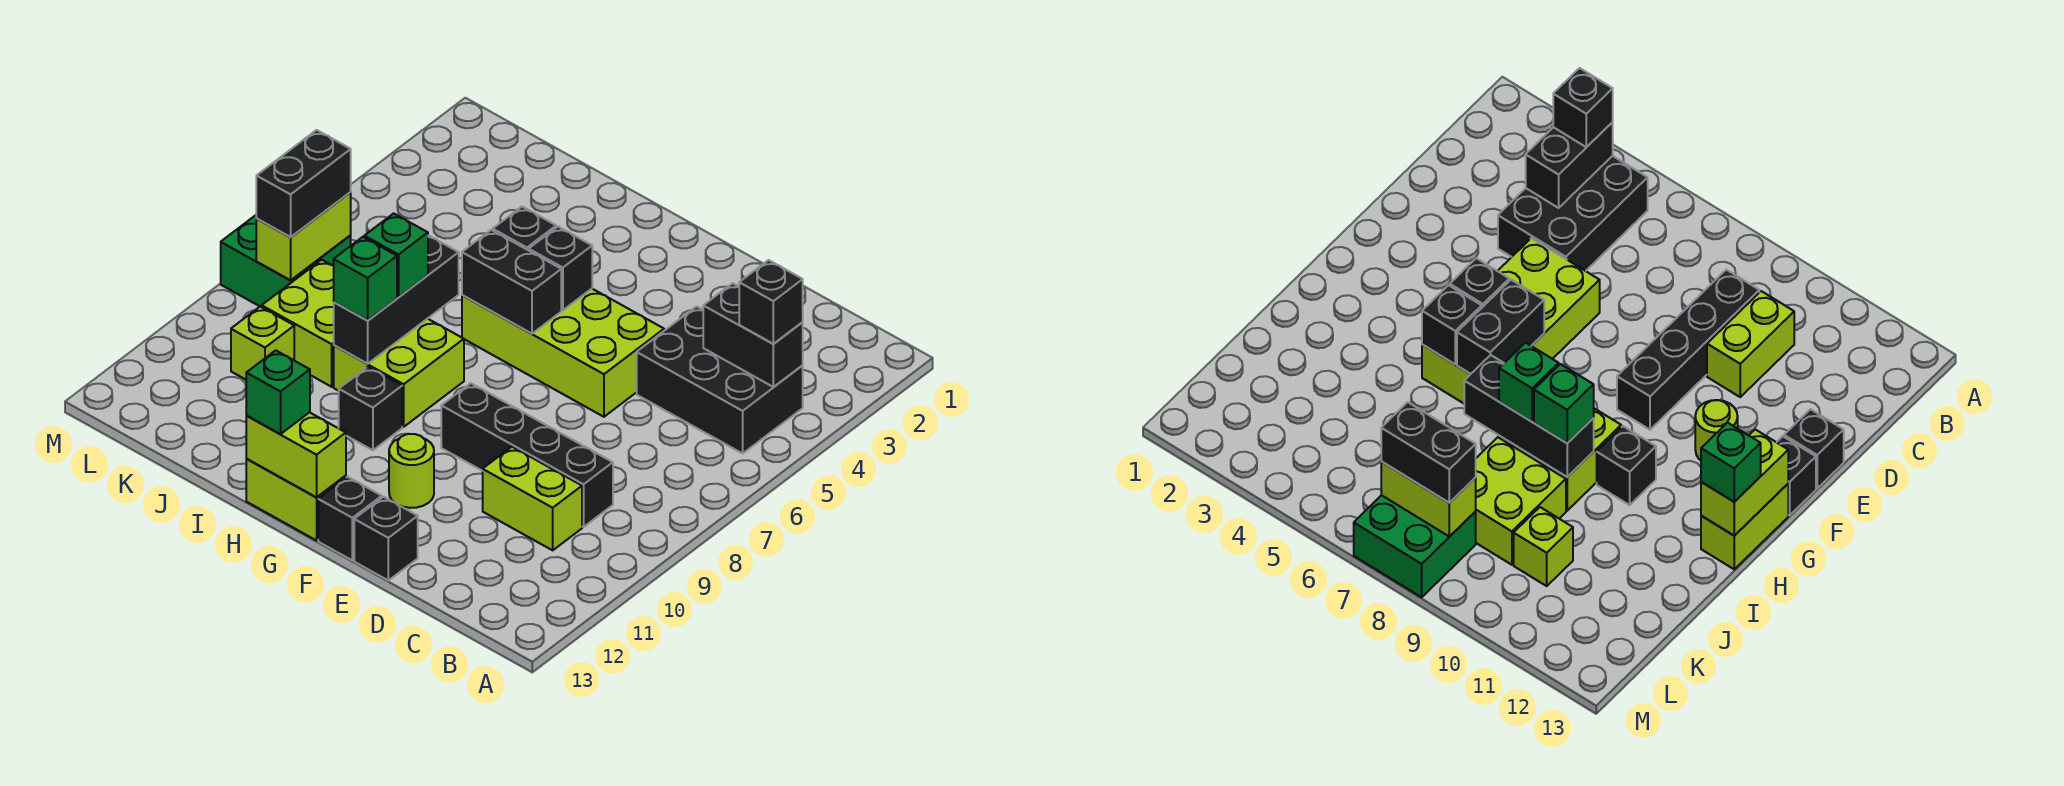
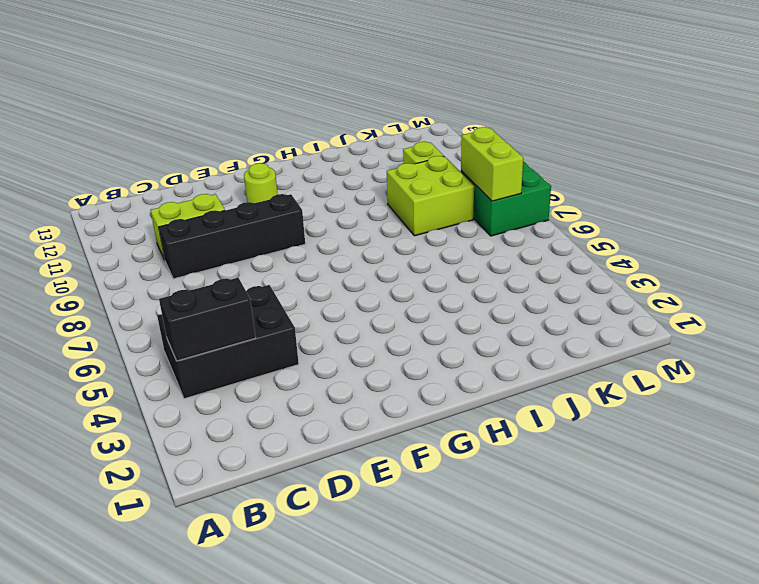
none -> lime brick E5:H6 level 1
none -> black brick E13 level 1
none -> black brick F13 level 1

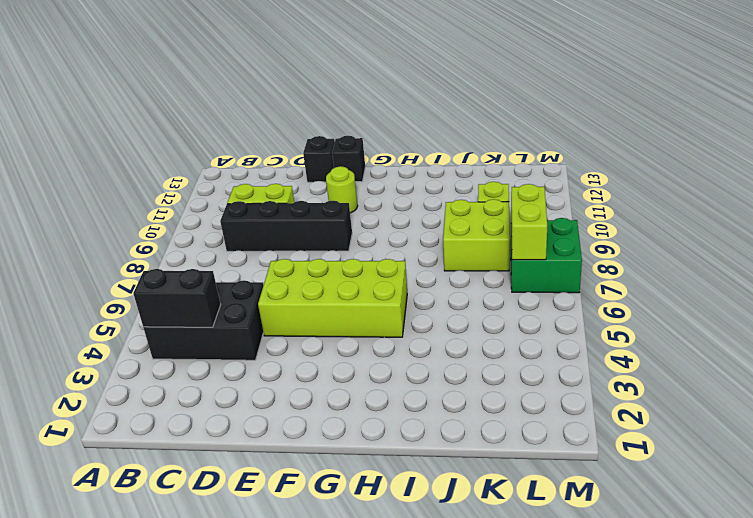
none -> lime brick G13:H13 level 1
none -> lime brick H8:I9 level 1
none -> black brick H10 level 1

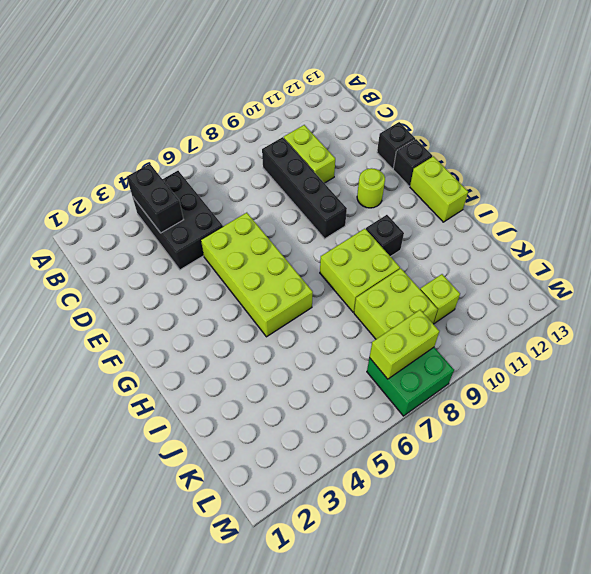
none -> black brick G5 level 2
none -> black brick G6:H6 level 2
none -> lime brick G13:H13 level 2

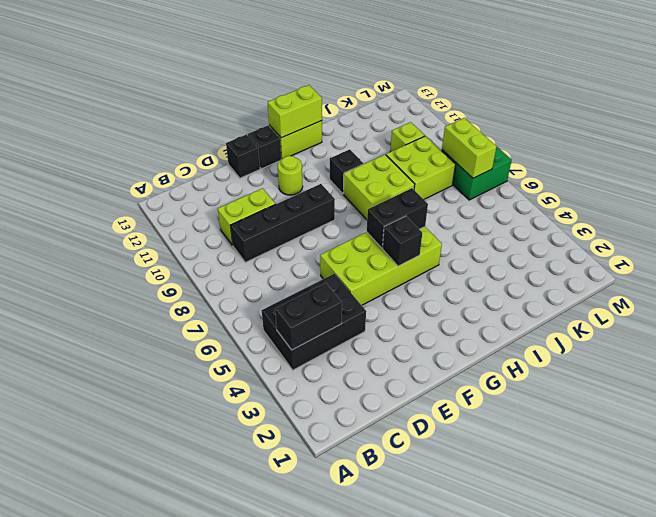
none -> black brick H5 level 2
none -> black brick I7:I9 level 2
none -> black brick B4 level 3

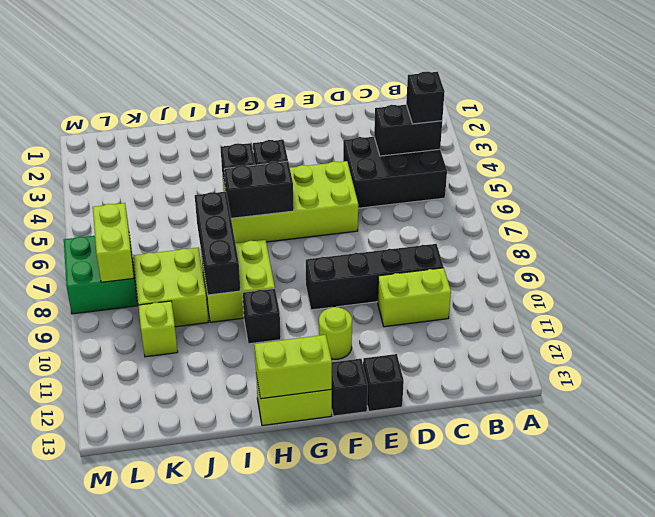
none -> green brick H13 level 3
none -> green brick I8 level 3
none -> green brick I9 level 3

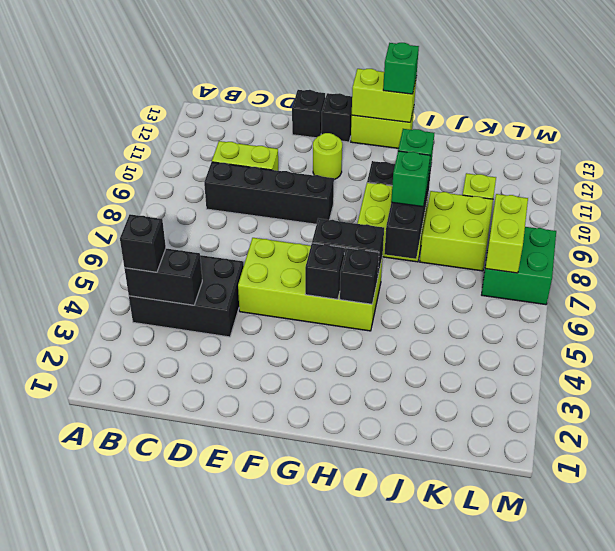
none -> black brick L7:L8 level 3

